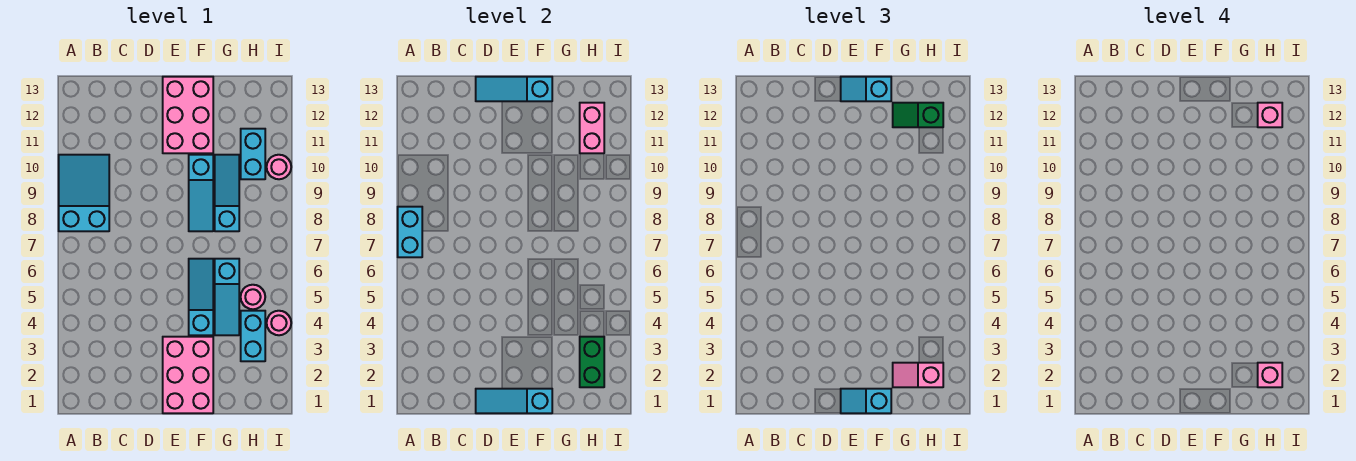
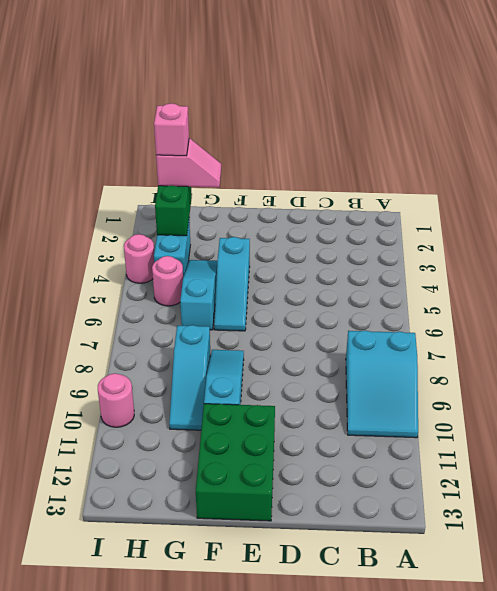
green brick E11:F13 level 1 -> pink brick E11:F13 level 1
none -> pink brick E1:F3 level 1
none -> cyan brick H10:H11 level 1
none -> cyan brick A7:A8 level 2

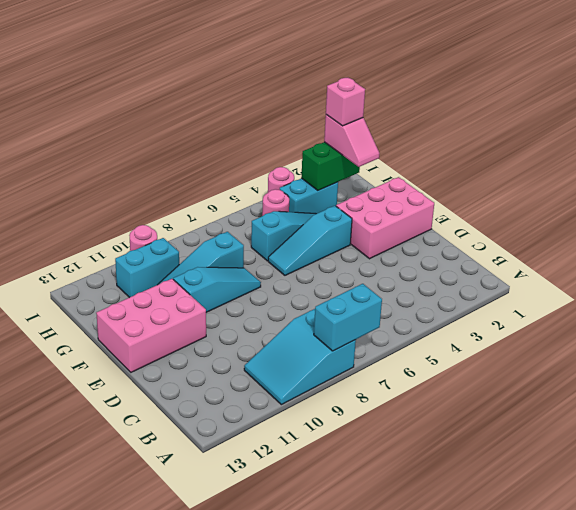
none -> cyan slope D1:F1 level 2 top F
none -> cyan slope D13:F13 level 2 top F
none -> pink brick H11:H12 level 2

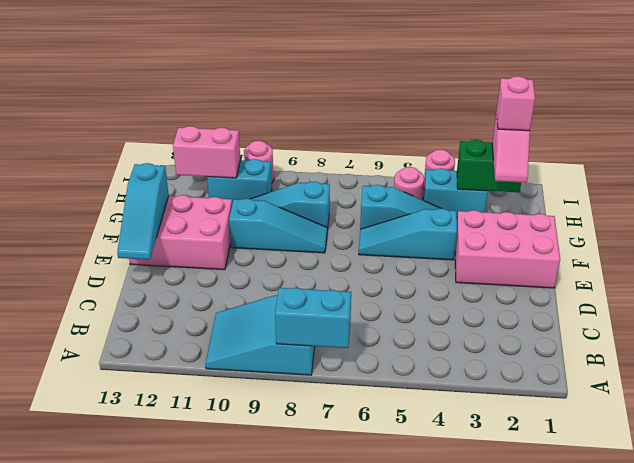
none -> cyan slope D1:F1 level 2 top F
none -> cyan slope E1:F1 level 3 top F
none -> cyan slope E13:F13 level 3 top F

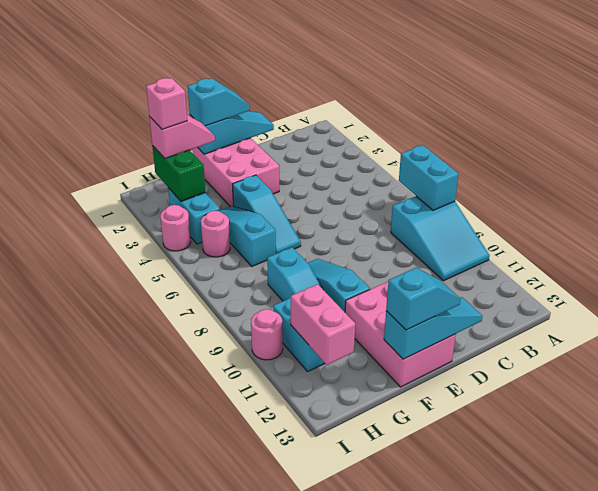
none -> green slope G12:H12 level 3 top H
none -> pink brick H12 level 4

